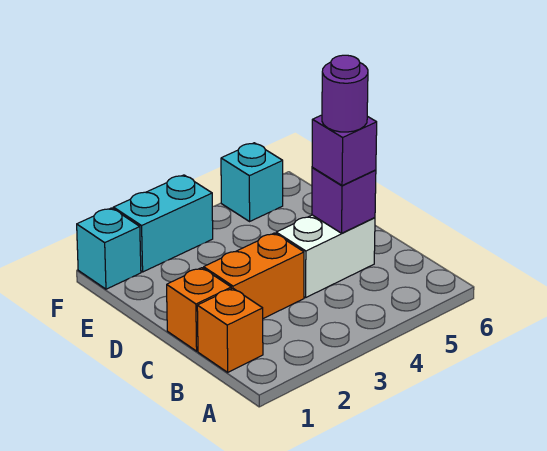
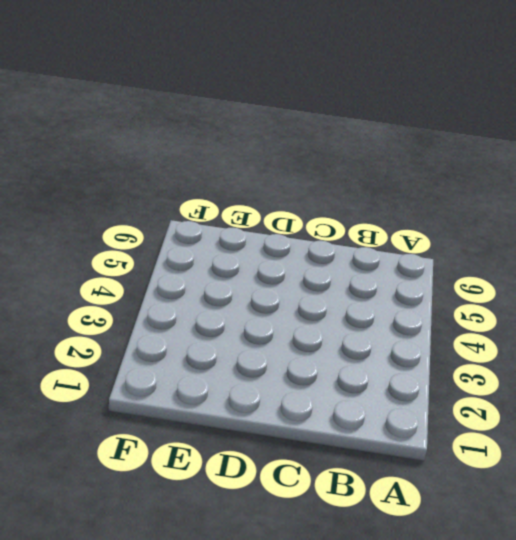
none -> orange brick B1 level 1
none -> orange brick C1 level 1

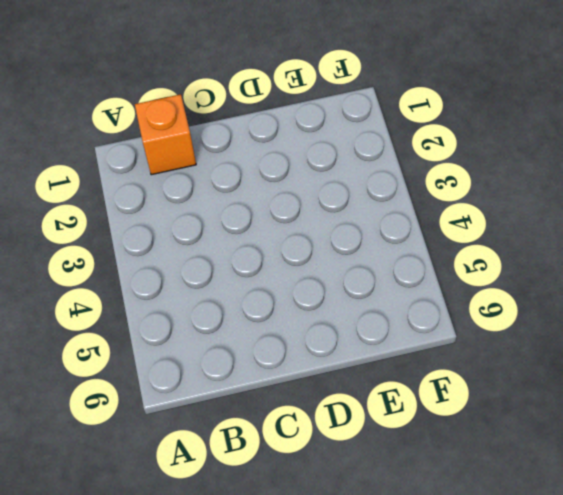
none -> orange brick C1 level 1
none -> orange brick C2:C3 level 1

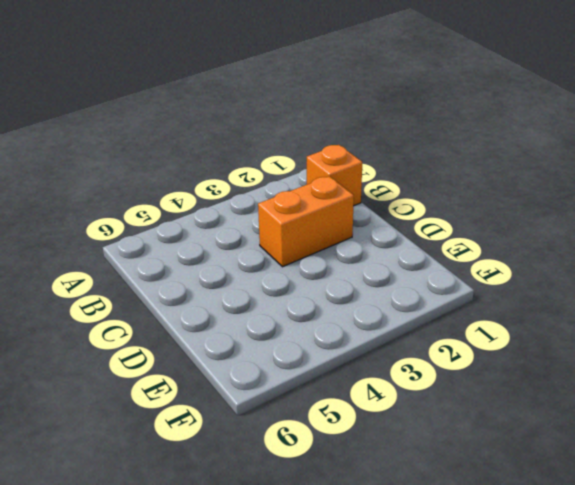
none -> orange brick C1 level 1
none -> white brick C4:C5 level 1

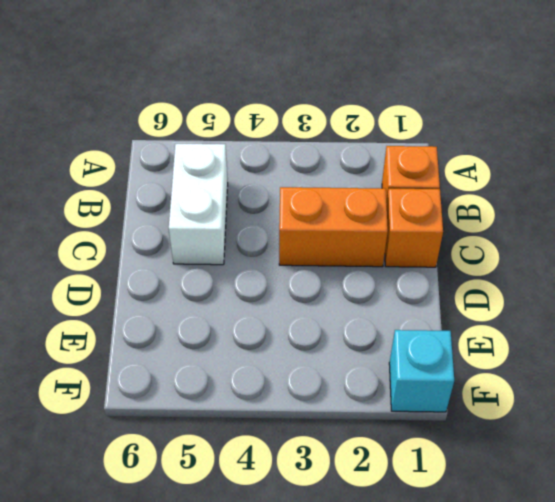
white brick B5:C5 level 1 -> white brick C4:C5 level 1
none -> cyan brick F2:F3 level 1
none -> cyan brick F5 level 1

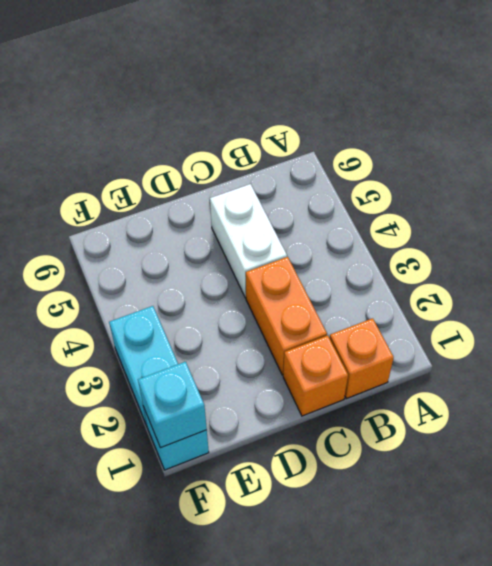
cyan brick F1 level 2 -> cyan brick F5 level 1
none -> purple brick C5 level 2
none -> purple brick C5 level 3

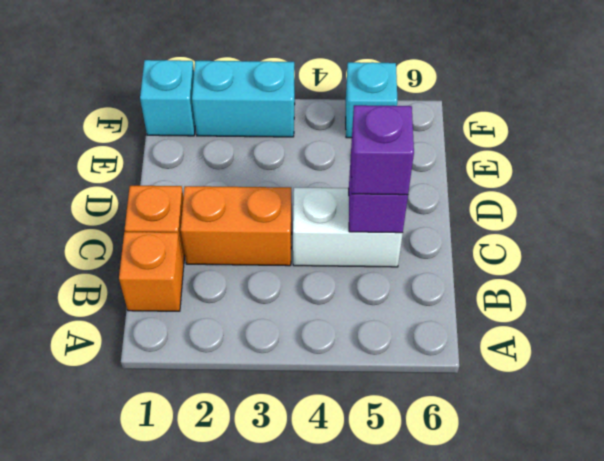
none -> purple round brick C5 level 4

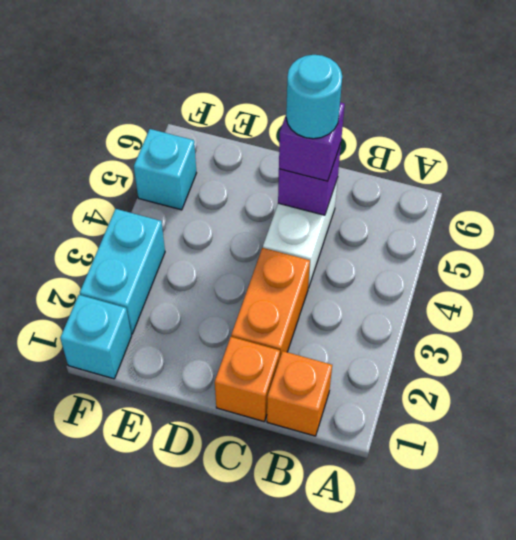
cyan round brick C5 level 4 -> purple round brick C5 level 4

